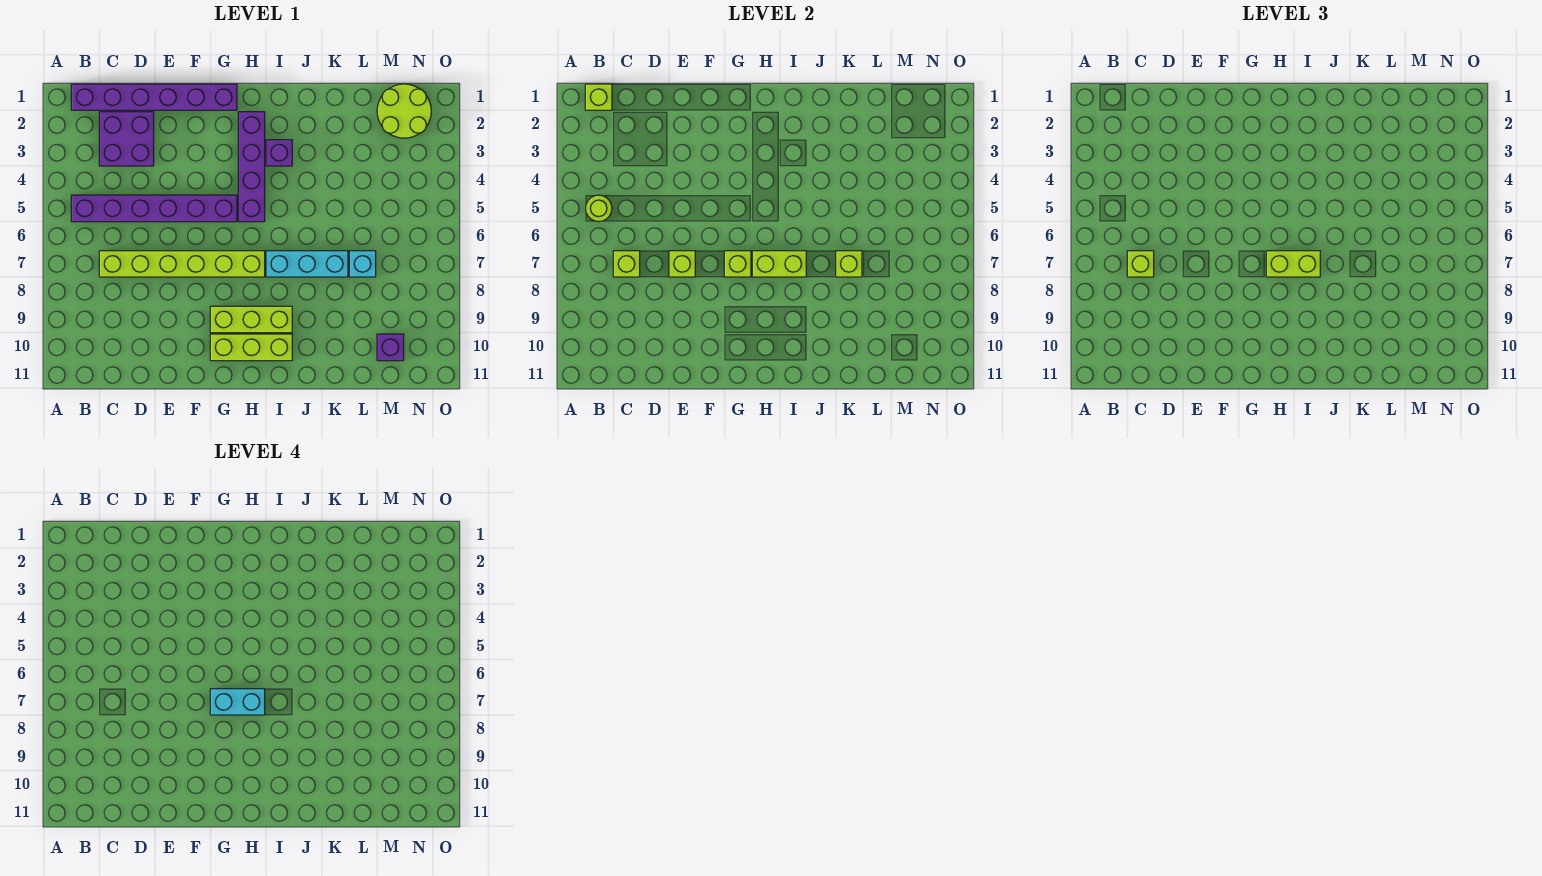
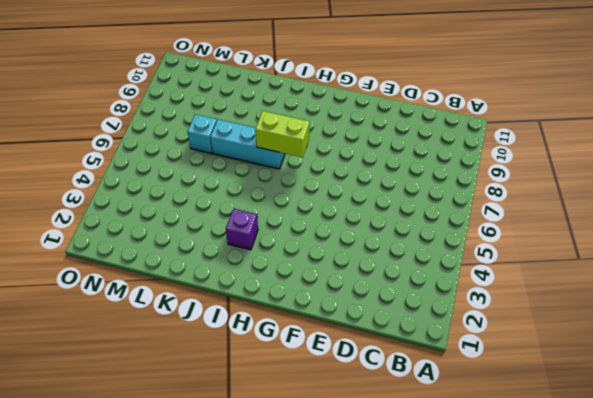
none -> purple brick B1:G1 level 1
none -> purple brick B5:G5 level 1
none -> purple brick C2:D3 level 1

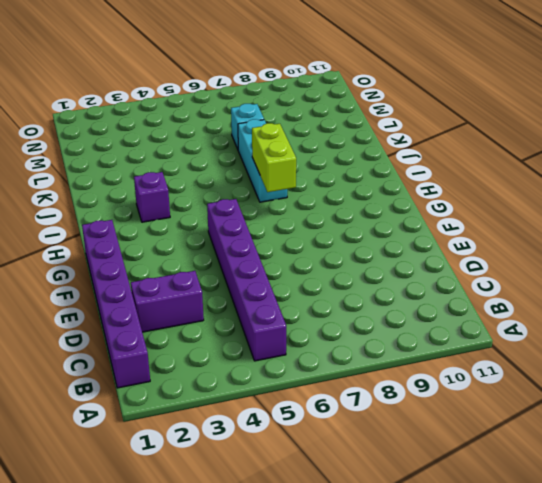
purple brick D2:D3 level 1 -> purple brick C2:D3 level 1
none -> lime brick C7:H7 level 1
none -> lime brick G9:I9 level 1
none -> lime brick G10:I10 level 1

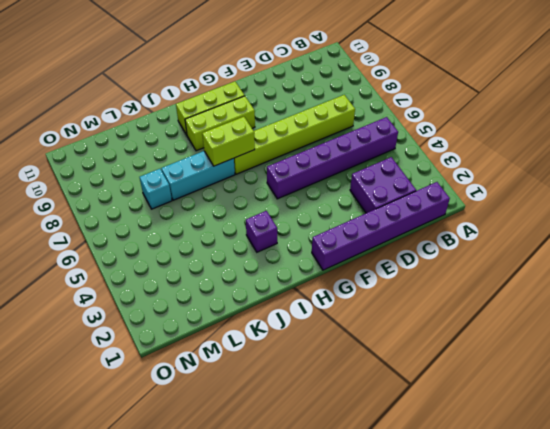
none -> purple brick H2:H5 level 1
none -> lime round brick M1:N2 level 1
none -> purple brick M10 level 1

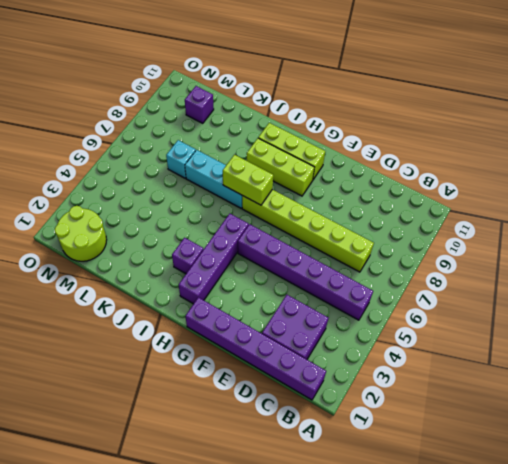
none -> lime brick B1 level 2
none -> lime round brick B5 level 2
none -> lime brick C7 level 2

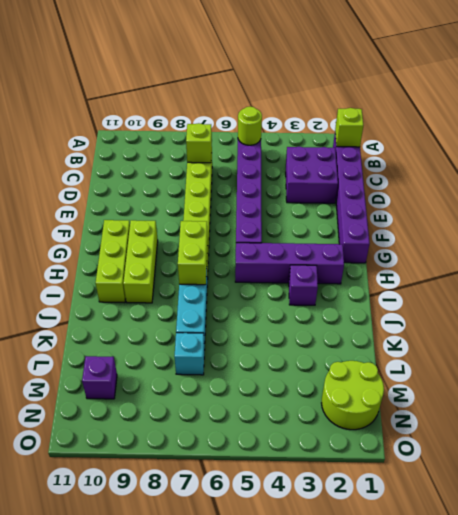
none -> lime brick E7 level 2
none -> lime brick G7 level 2
none -> lime brick K7 level 2

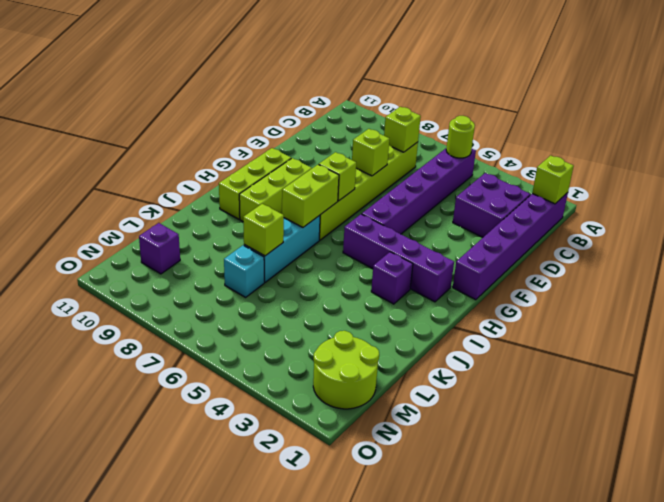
none -> lime brick C7 level 3
none -> lime brick H7:I7 level 3
none -> cyan brick G7:H7 level 4

